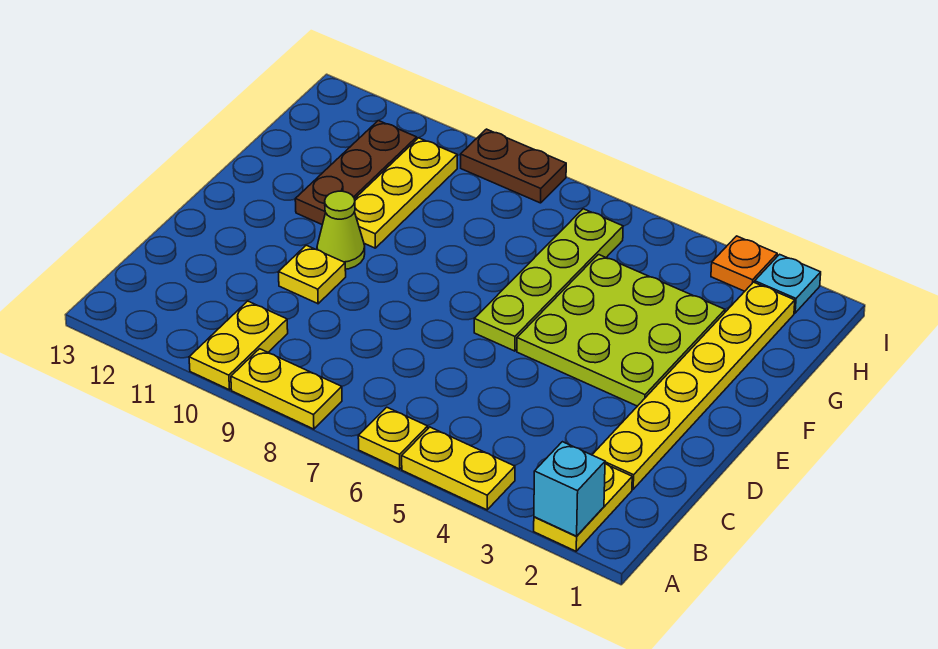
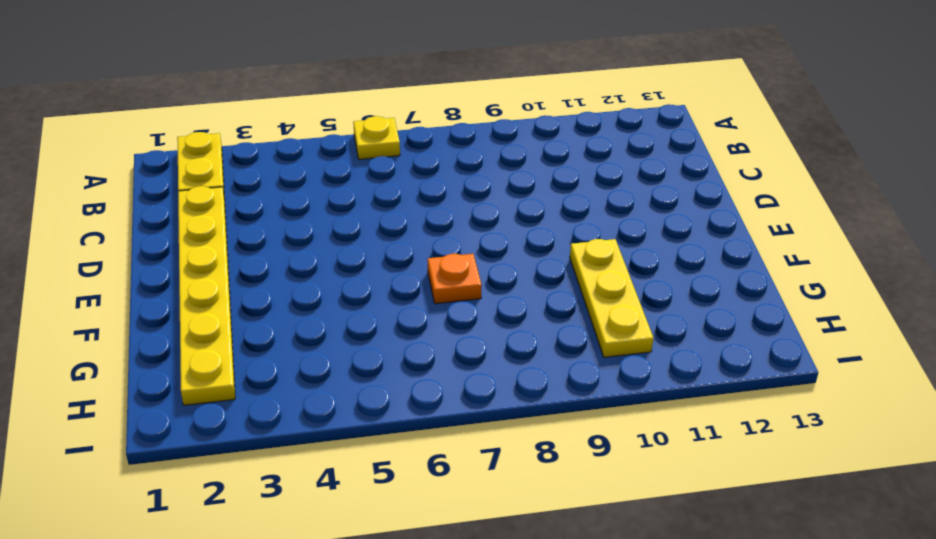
orange plate F7 level 1 -> orange plate I3 level 1
none -> yellow plate A4:A5 level 1
none -> yellow plate A8:A9 level 1
none -> yellow plate A10:B10 level 1

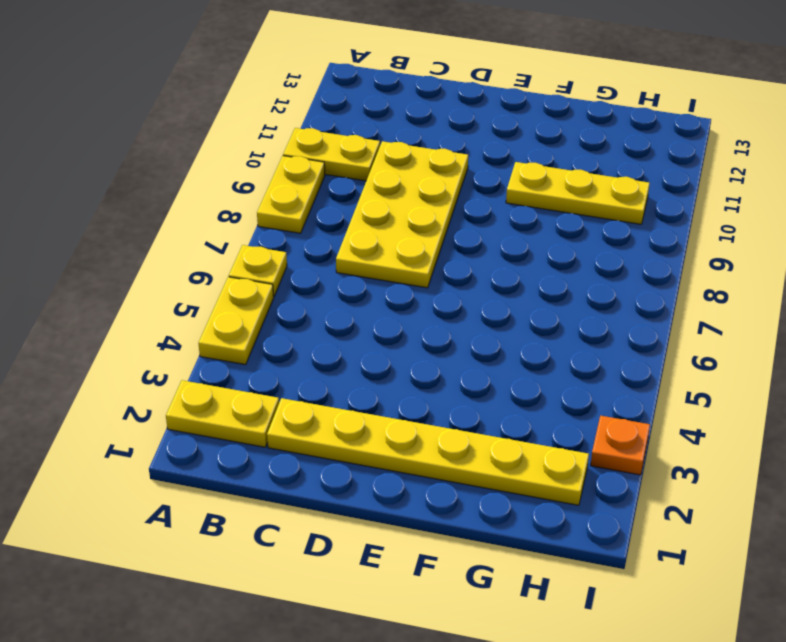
yellow plate C7:D10 level 1 -> yellow plate D10 level 1
none -> lime plate E3:G5 level 1
none -> lime plate E6:H6 level 1
none -> lime cone E10 level 1

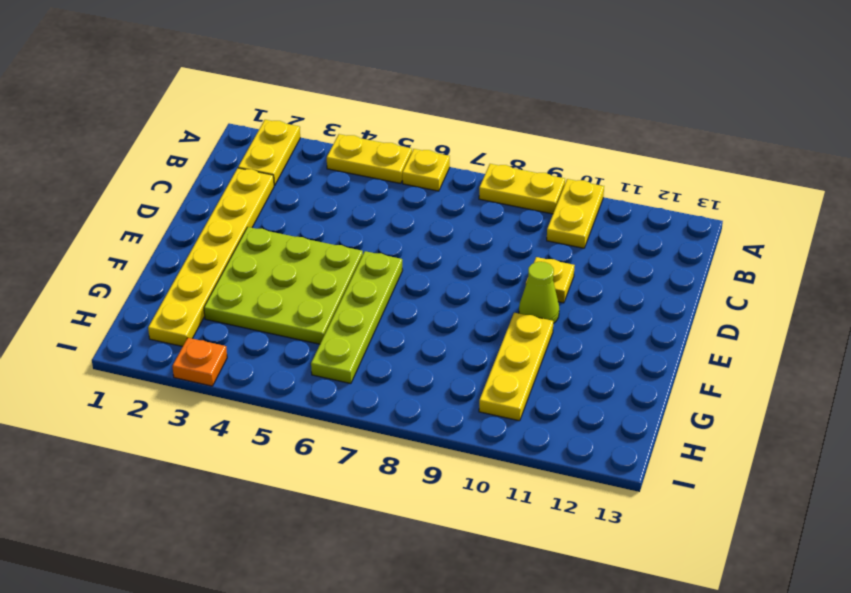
none -> brown plate F11:H11 level 1
none -> cyan plate I2 level 1
none -> brown plate I8:I9 level 1

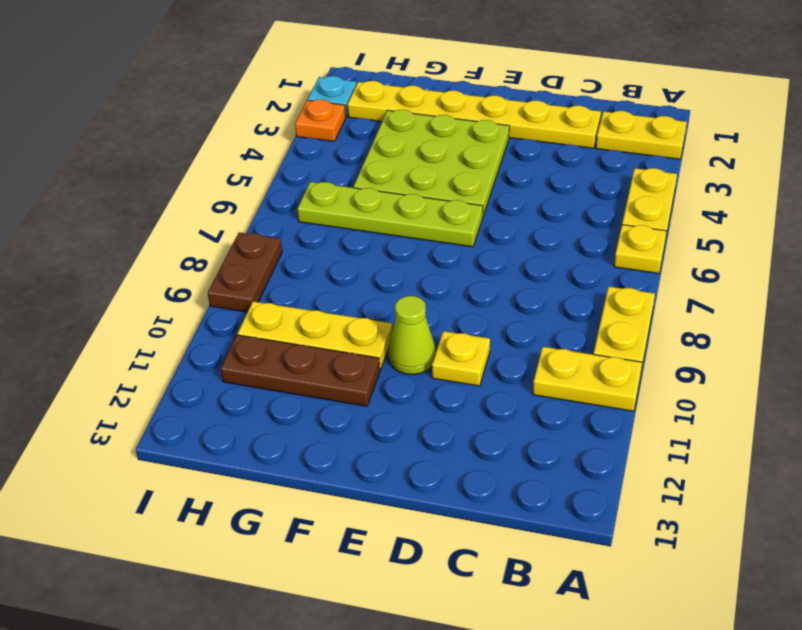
none -> cyan brick A2 level 2

